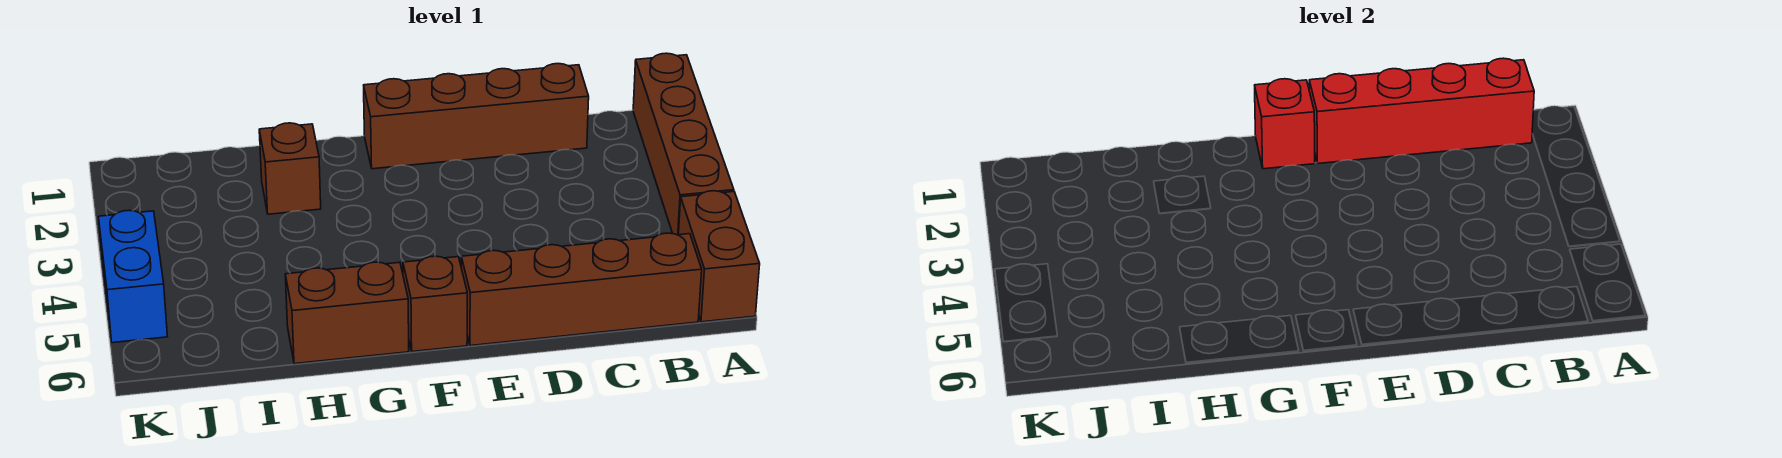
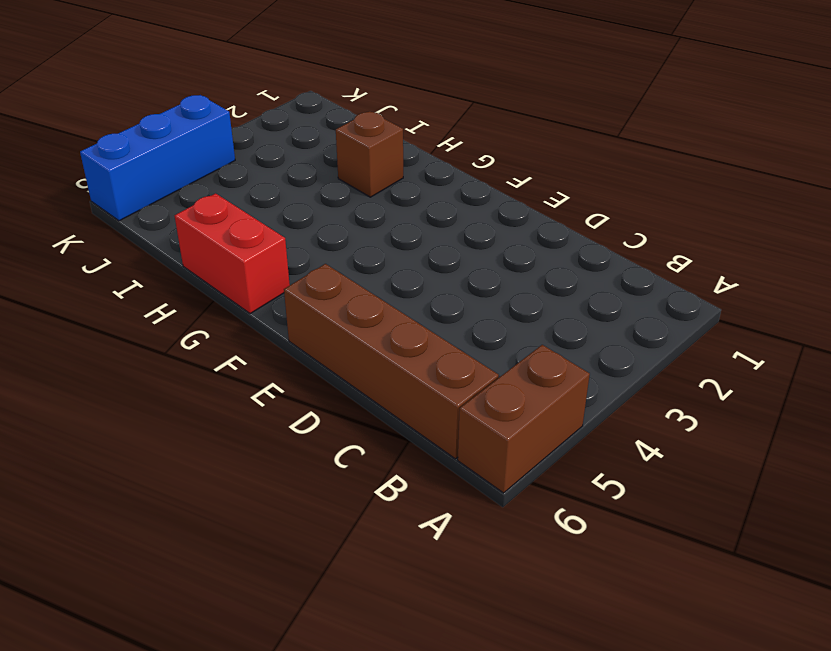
red brick G6:H6 level 1 -> brown brick G6:H6 level 1
blue brick K4:K6 level 1 -> blue brick K4:K5 level 1
none -> brown brick A1:A4 level 1
none -> brown brick C1:F1 level 1

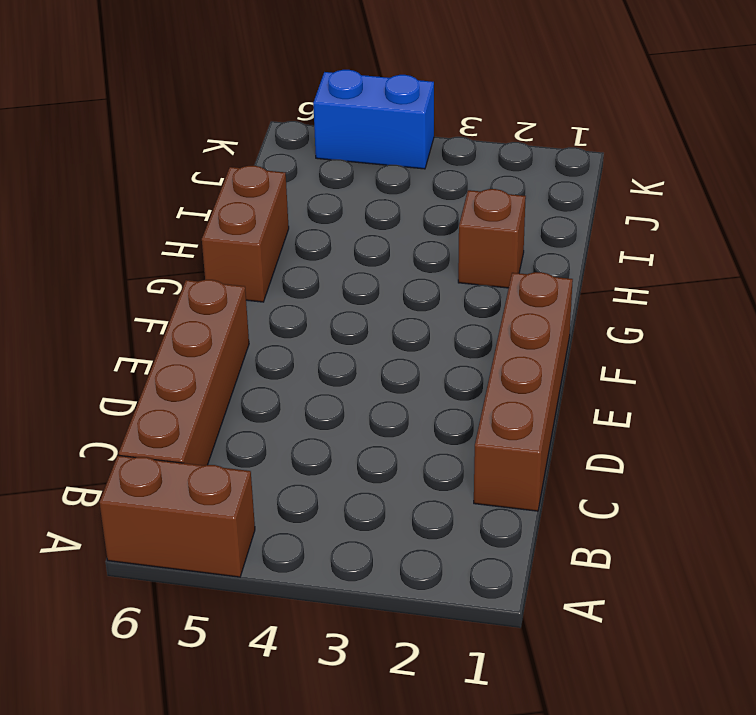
none -> brown brick A1:A4 level 1
none -> brown brick F6 level 1

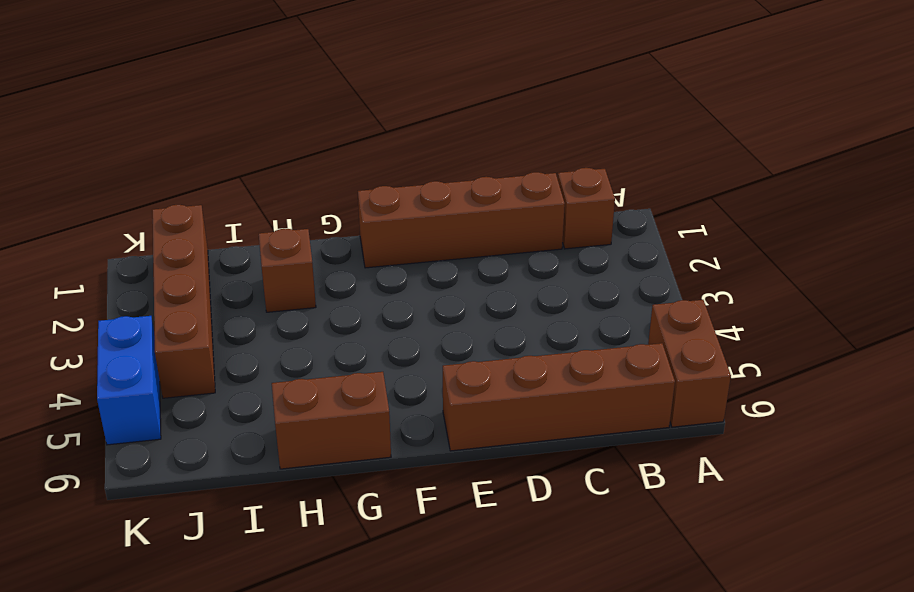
brown brick B1 level 1 -> brown brick F6 level 1
brown brick J1:J4 level 1 -> brown brick A1:A4 level 1
none -> red brick B1:E1 level 2
none -> red brick F1 level 2

